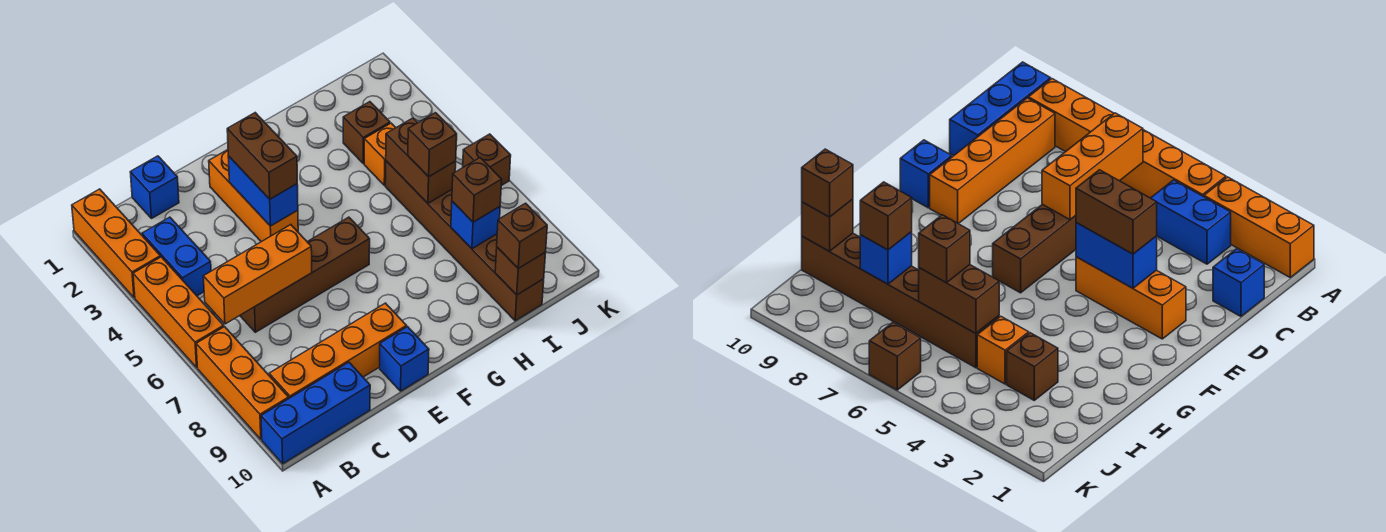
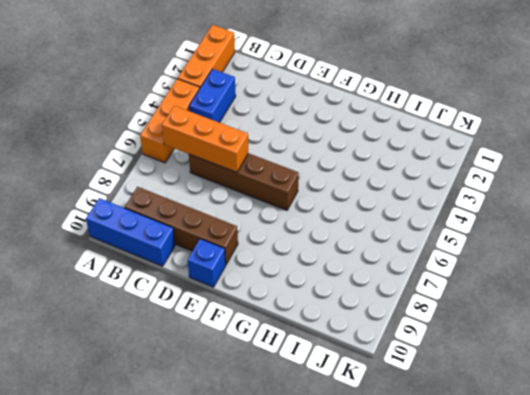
brown brick B9:E9 level 1 -> orange brick B9:E9 level 1
none -> orange brick A7:A9 level 1
none -> blue brick C1 level 1
none -> orange brick E2:E4 level 1

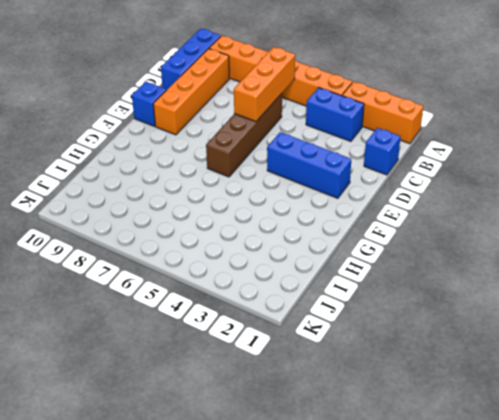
blue brick E2:E4 level 1 -> orange brick E2:E4 level 1
none -> brown brick I3 level 1
none -> orange brick I4 level 1
none -> brown brick I5:I10 level 1

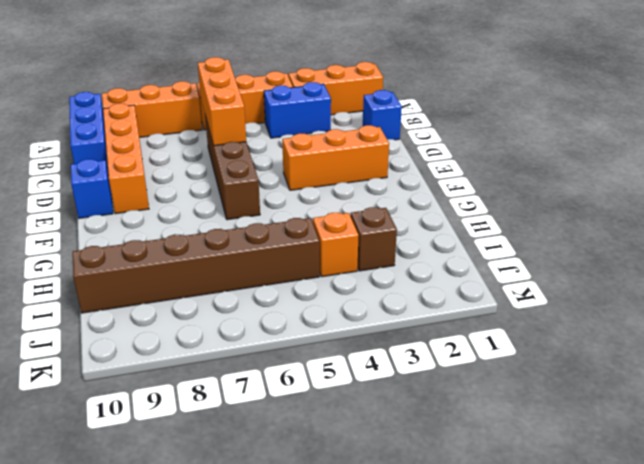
none -> brown brick K6 level 1
none -> blue brick E3:E4 level 2
none -> brown brick I5:I6 level 2

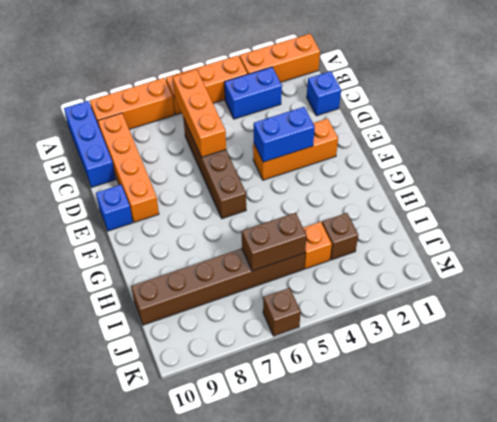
none -> blue brick I8 level 2
none -> brown brick I10 level 2
none -> brown brick E3:E4 level 3

